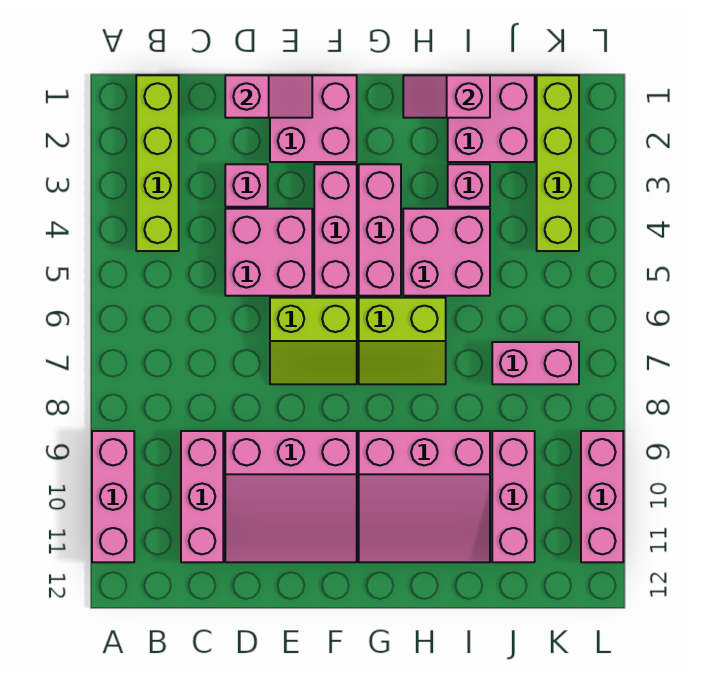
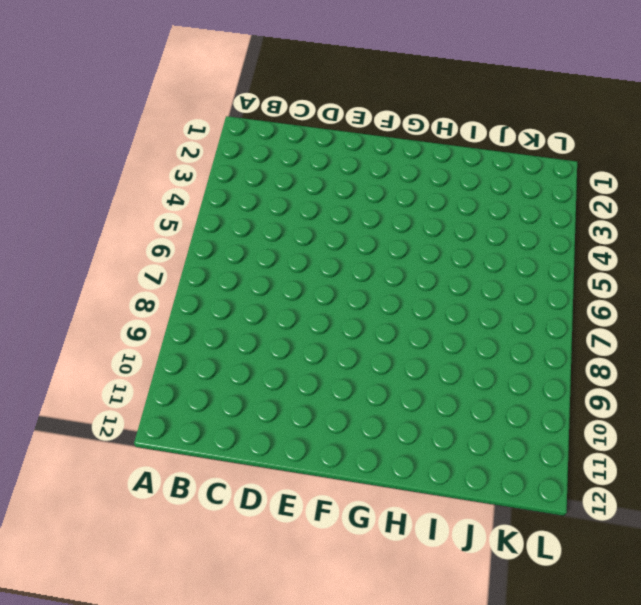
none -> pink brick A9:A11 level 1
none -> lime brick B1:B4 level 1
none -> pink brick C9:C11 level 1

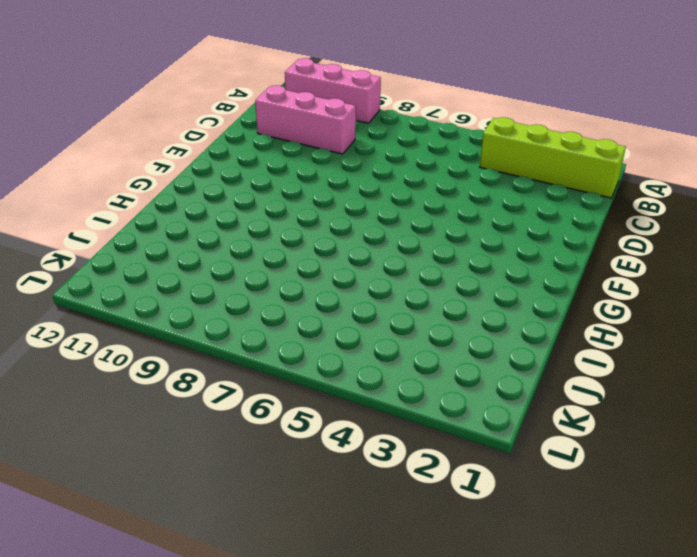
none -> pink brick D3 level 1
none -> pink brick D4:E5 level 1
none -> pink slope D9:F11 level 1 top 9

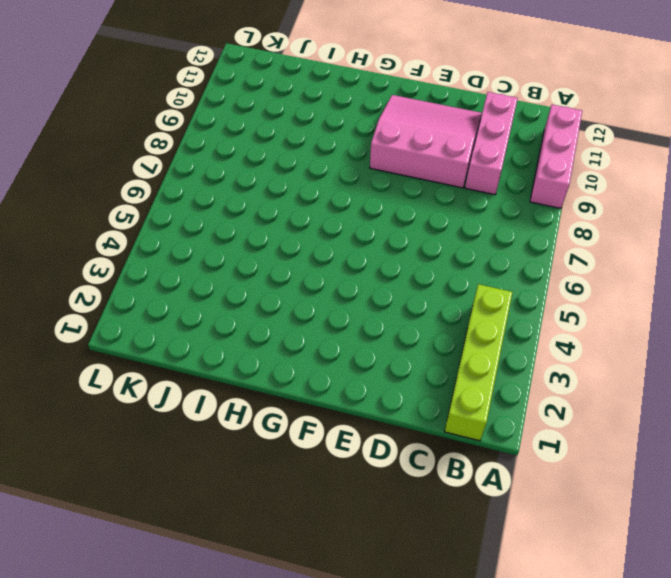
none -> pink brick D3 level 1
none -> pink brick D4:E5 level 1
none -> pink brick E1:F2 level 1

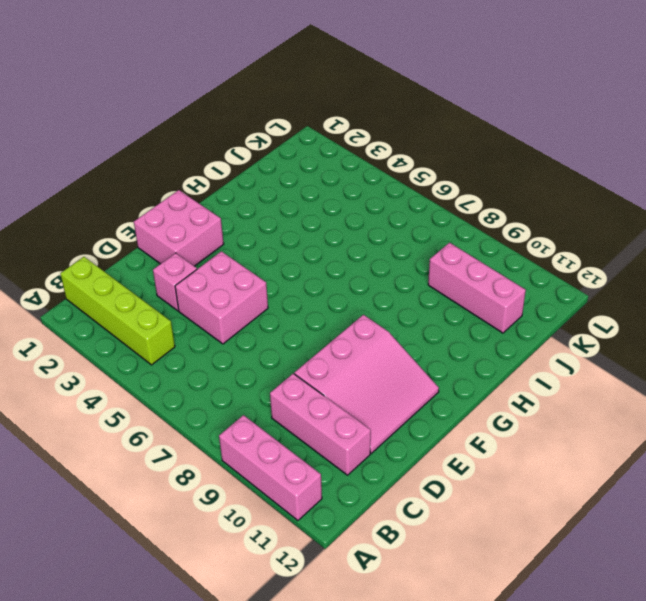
none -> lime slope E6:F7 level 1 top 6
none -> pink brick F3:F5 level 1
none -> pink brick G3:G5 level 1

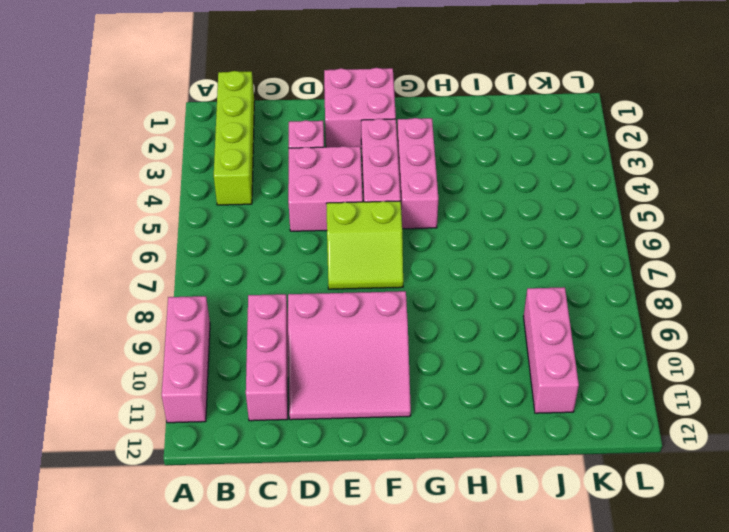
none -> lime slope G6:H7 level 1 top 6
none -> pink slope G9:I11 level 1 top 9
none -> pink brick H4:I5 level 1

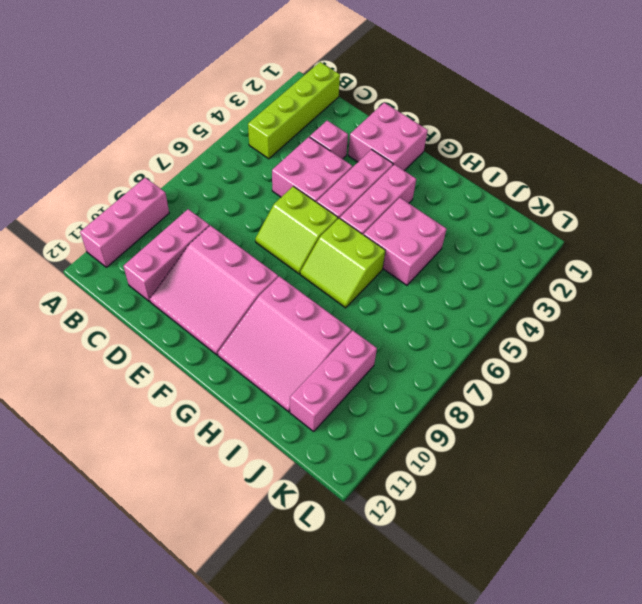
none -> pink brick I1:J2 level 1
none -> pink brick I3 level 1
none -> pink brick J7:K7 level 1

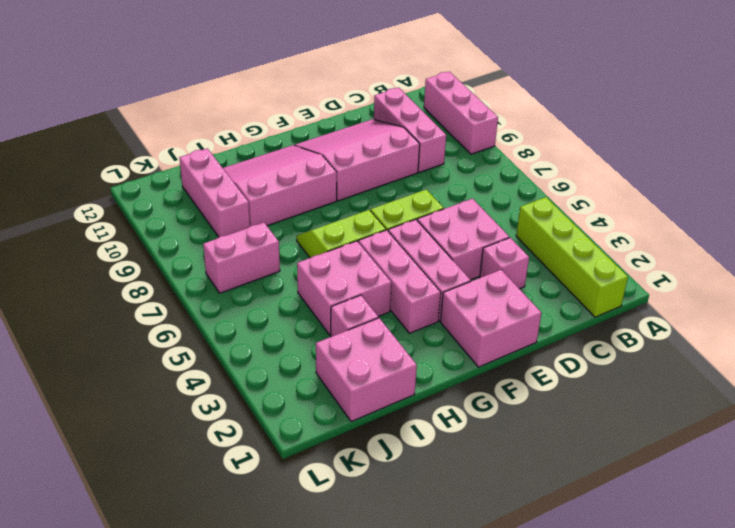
none -> lime brick K1:K4 level 1
none -> pink brick L9:L11 level 1
none -> pink slope D1:E1 level 2 top D

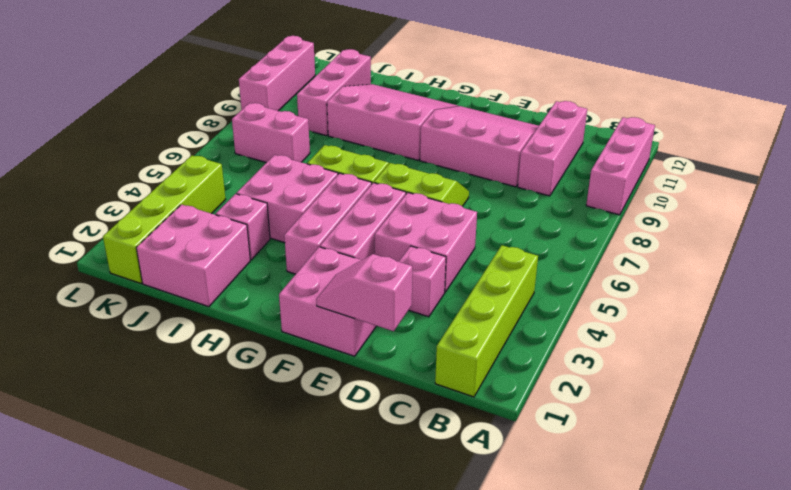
none -> pink slope H1:I1 level 2 top I

